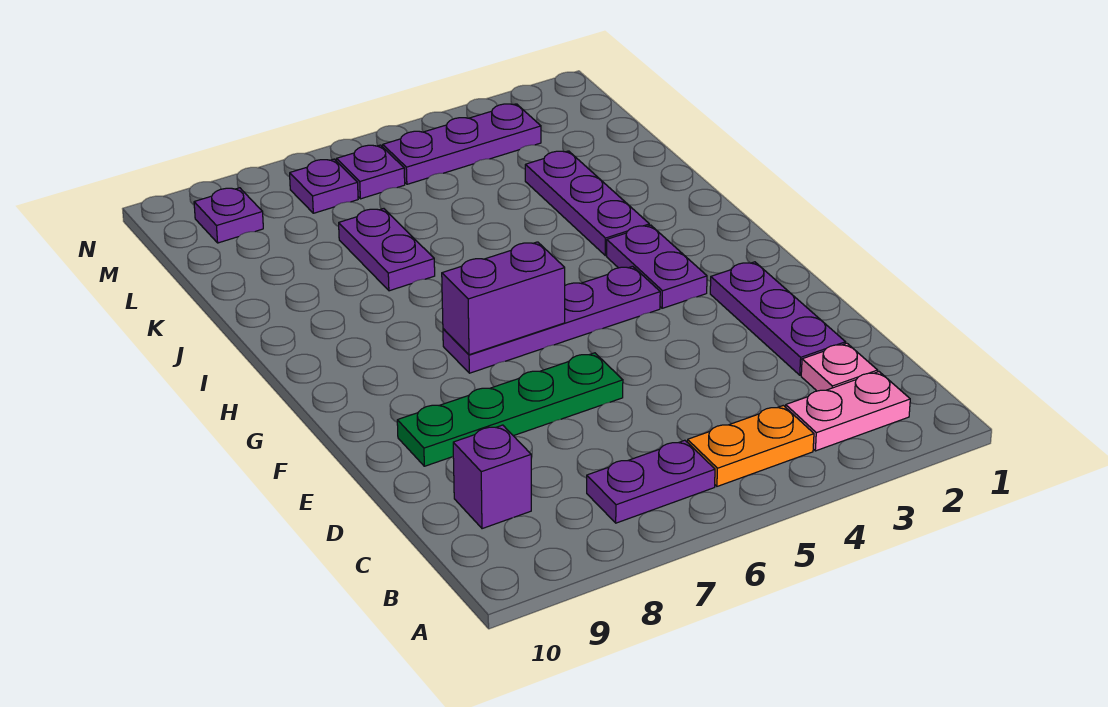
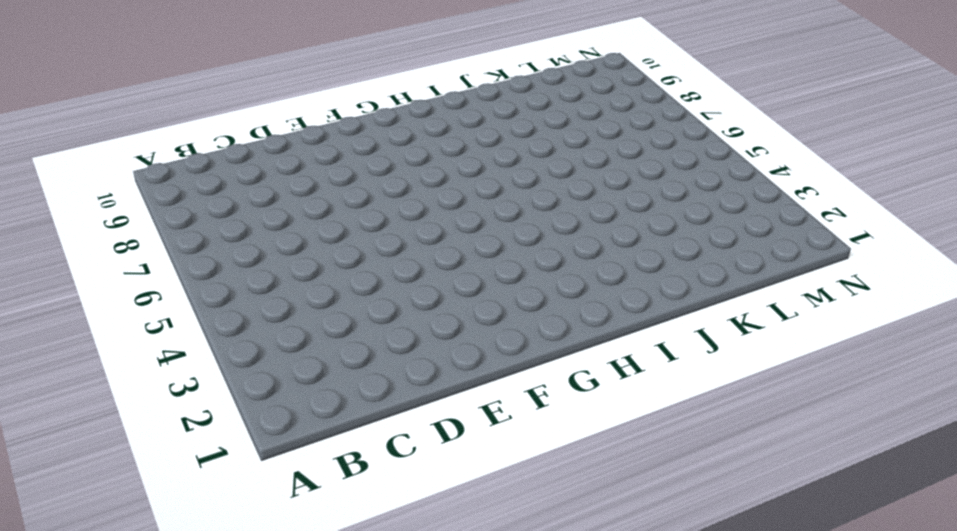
none -> pink plate B2:B3 level 1
none -> orange plate B4:B5 level 1
none -> purple plate B6:B7 level 1

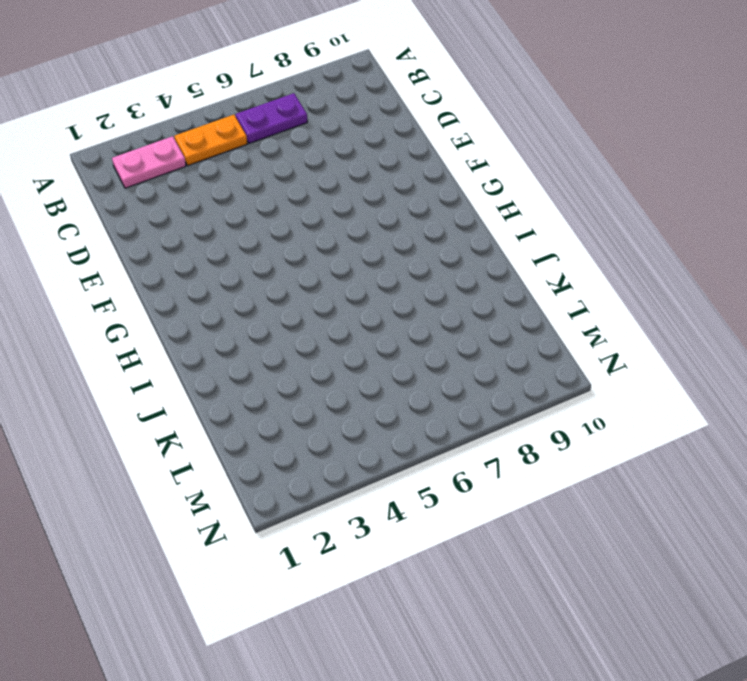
none -> pink plate C2 level 1
none -> purple brick C9 level 1
none -> purple plate D2:F2 level 1

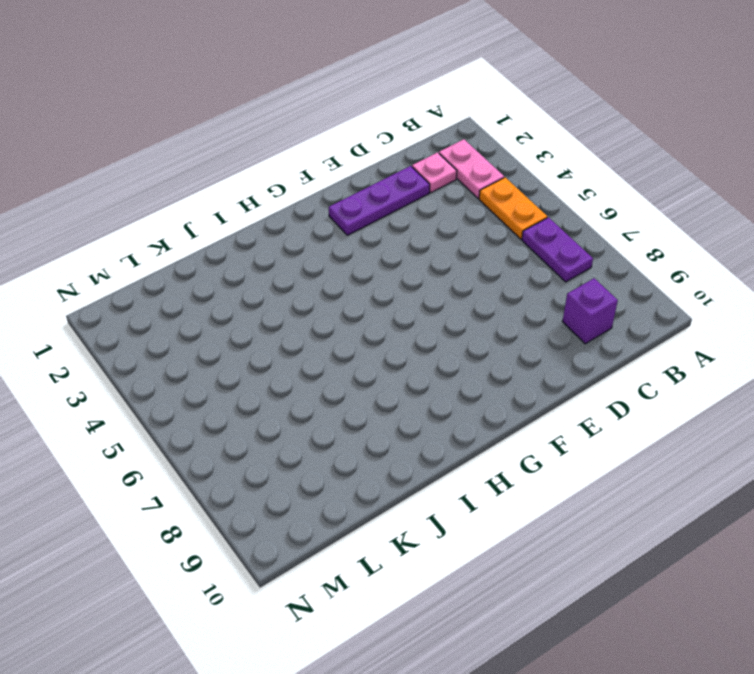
none -> green plate E6:E9 level 1
none -> purple plate G3:H3 level 1
none -> purple plate G4:G7 level 1

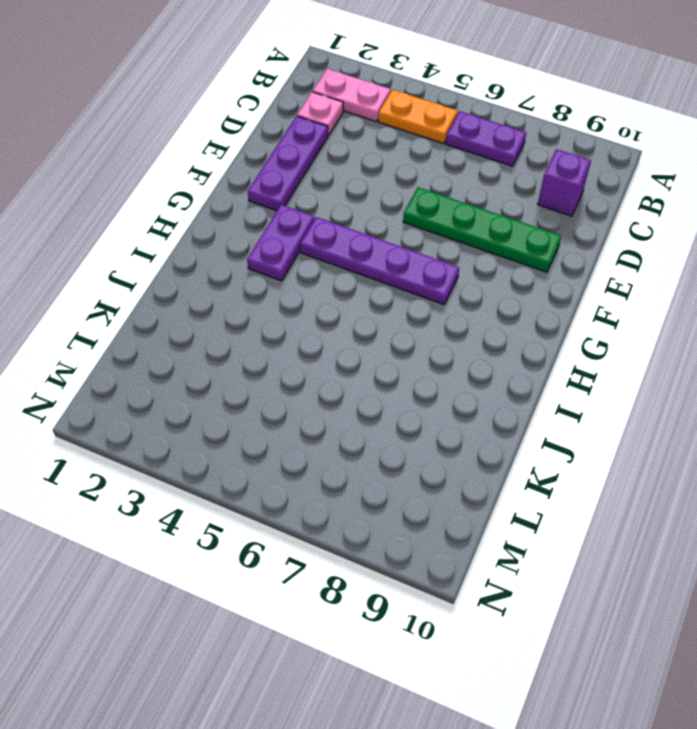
none -> purple plate I3:K3 level 1
none -> purple plate J7:K7 level 1
none -> purple plate M3:M5 level 1

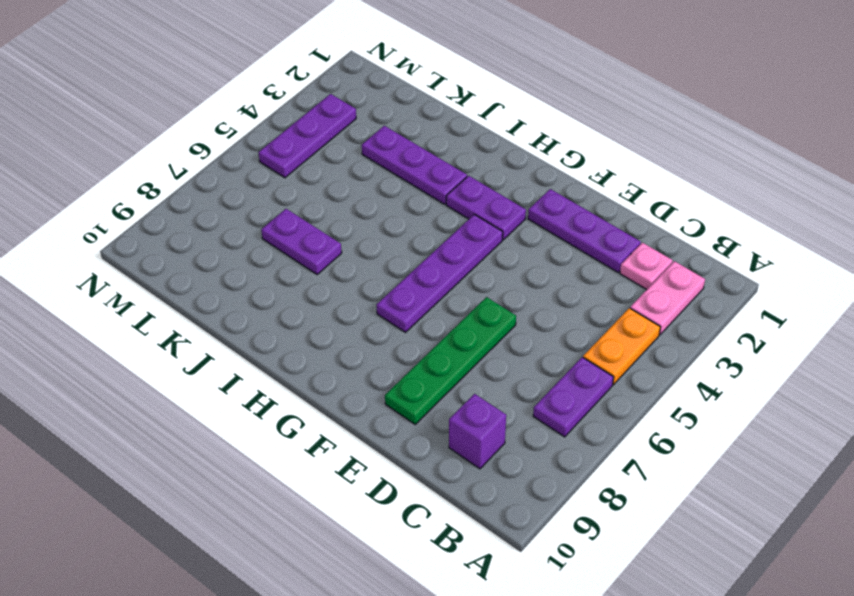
none -> purple plate M6 level 1
none -> purple plate M7 level 1
none -> purple plate M9 level 1

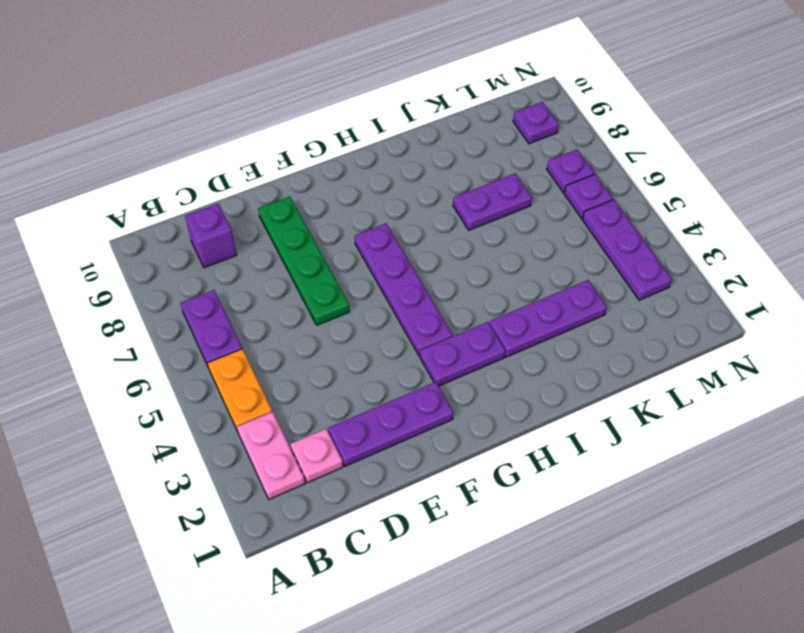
none -> purple brick G6:G7 level 2

